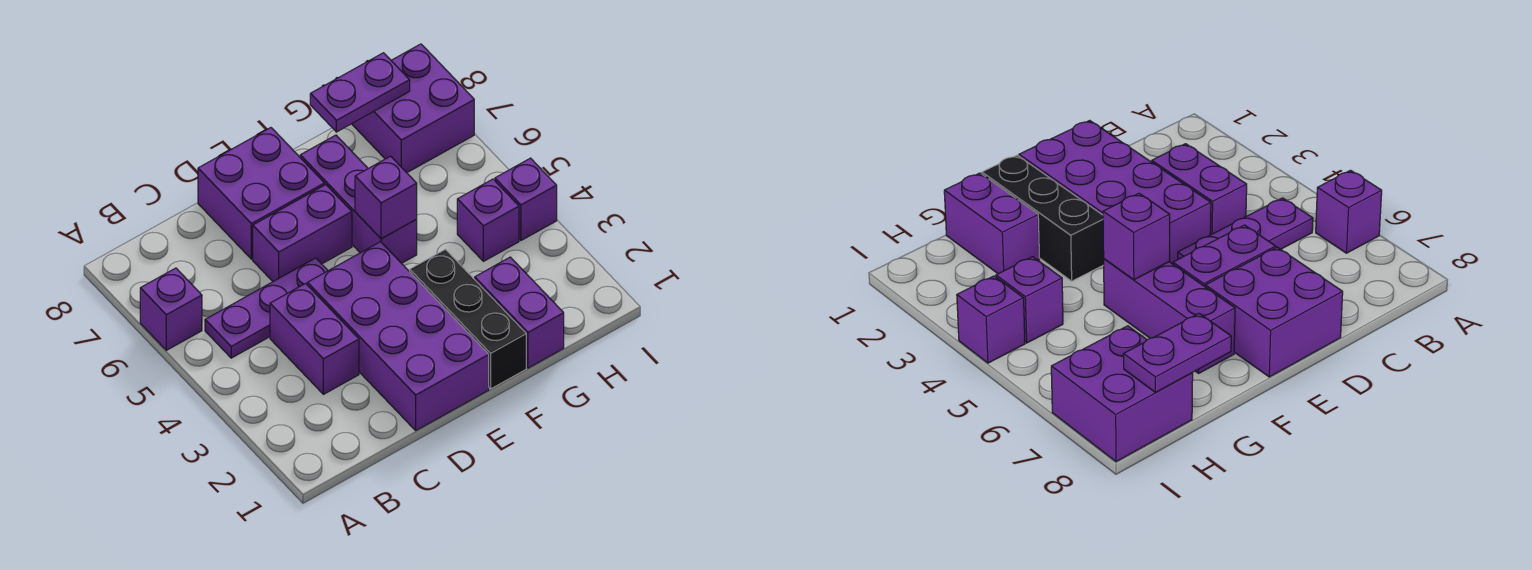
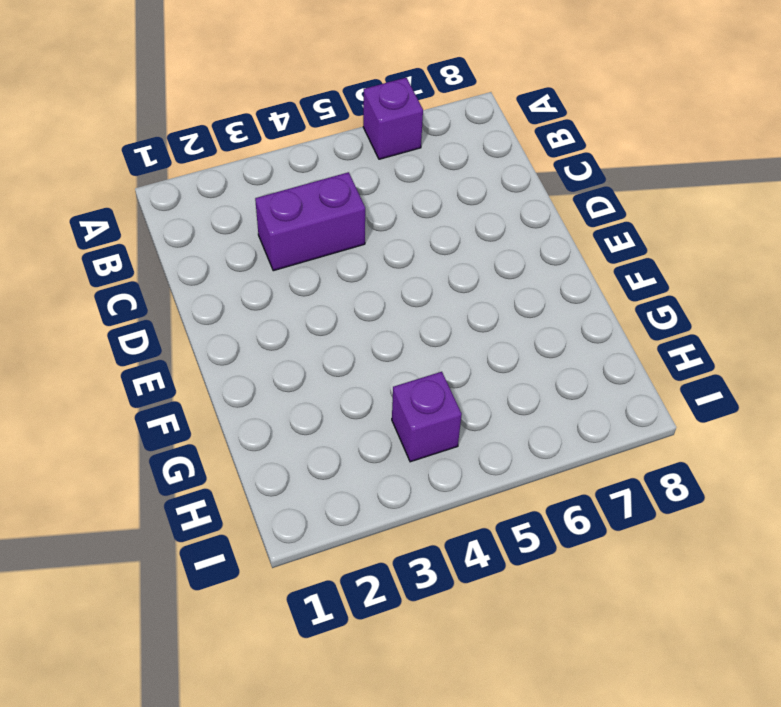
none -> purple plate B5:D5 level 1
none -> purple brick D1:E4 level 1
none -> purple brick D6:E6 level 1

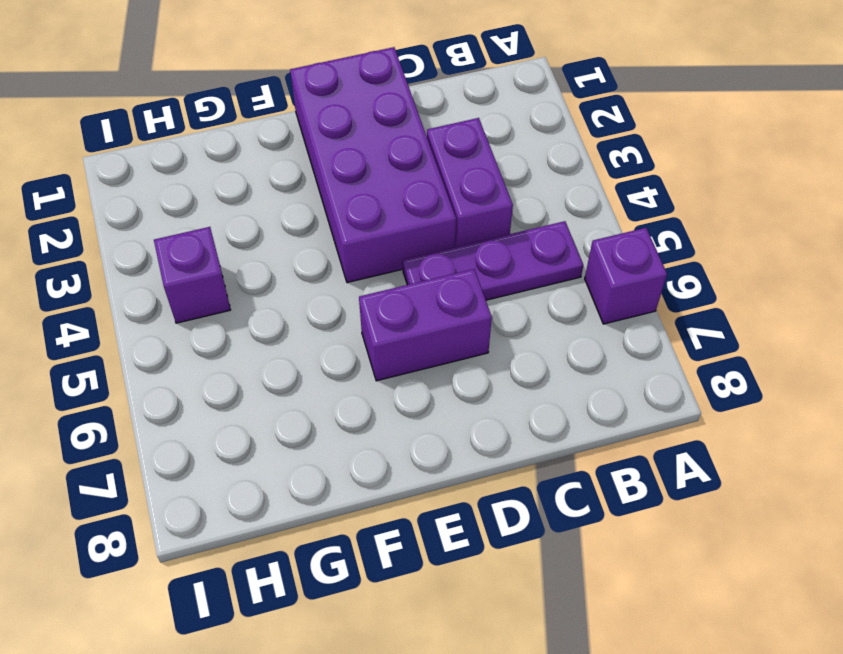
none -> purple brick D7:E8 level 1
none -> black brick F1:F3 level 1
none -> purple brick F5:F7 level 1

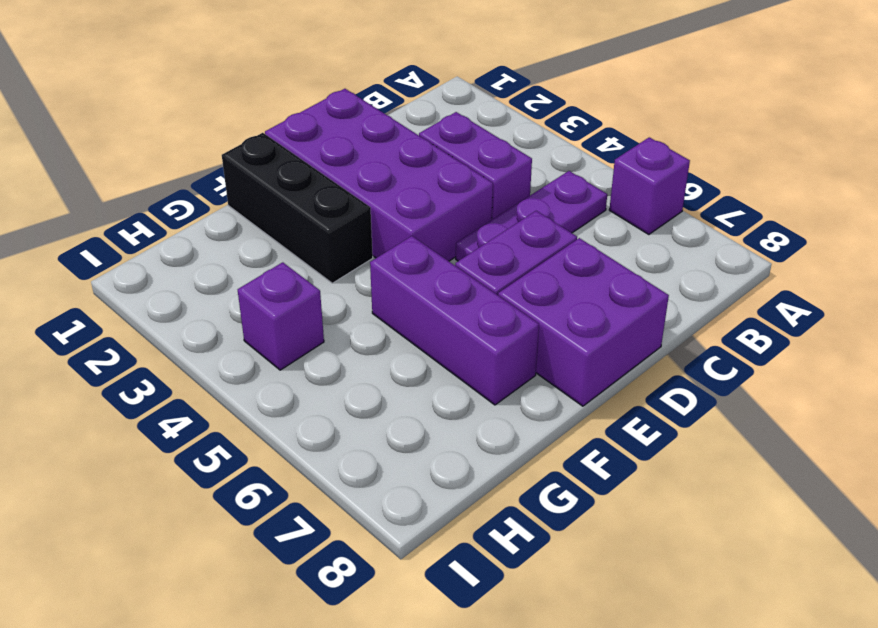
none -> purple brick G1:G2 level 1
none -> purple brick H7:I8 level 1
none -> purple brick I4 level 1

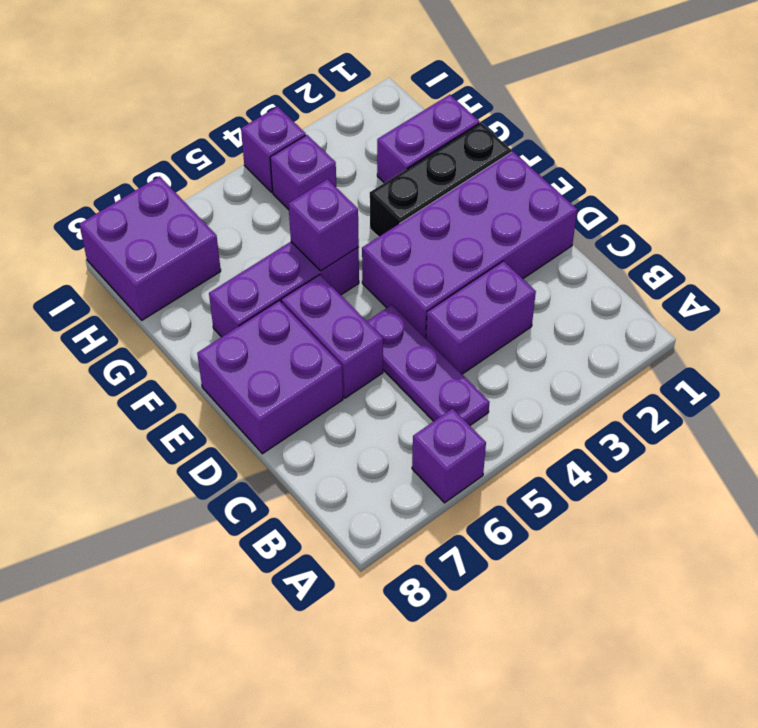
none -> purple plate G8:H8 level 2

